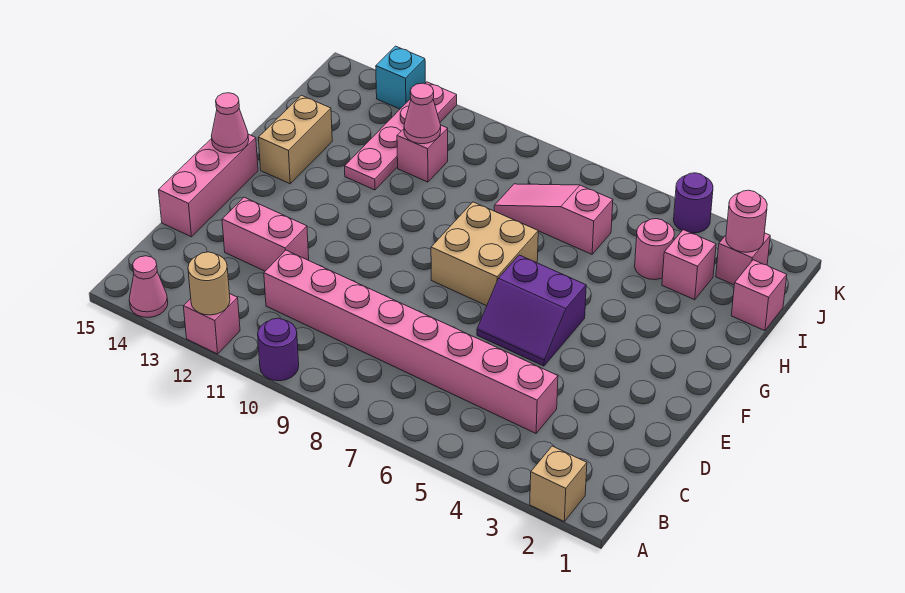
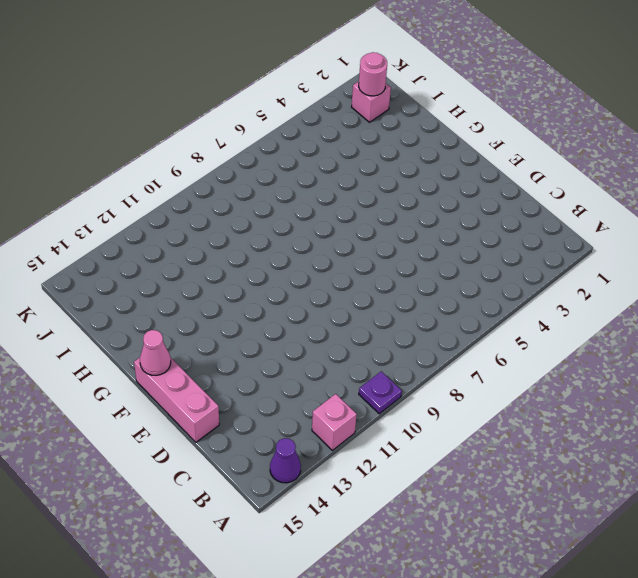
purple plate A10 level 1 -> purple round brick A10 level 1
purple cone A14 level 1 -> pink cone A14 level 1
none -> tan brick A2 level 1
none -> pink brick C4:C11 level 1
none -> pink brick D12:D13 level 1

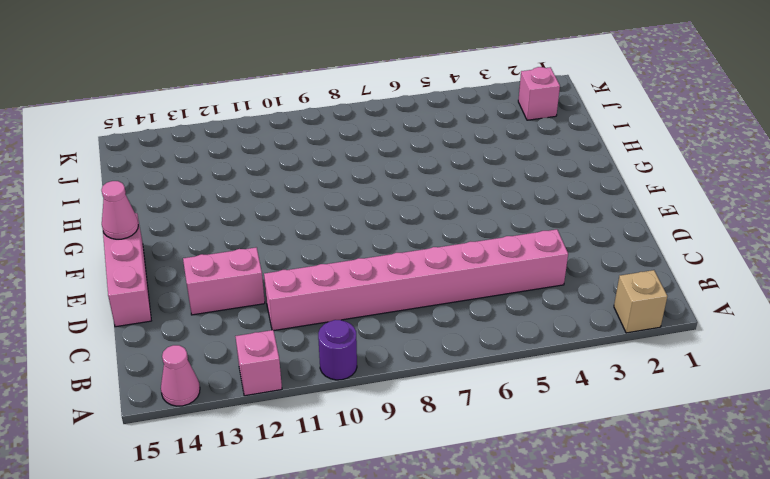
none -> purple slope E5:F6 level 1 top F
none -> tan brick F7:G8 level 1
none -> tan brick G14:H14 level 1

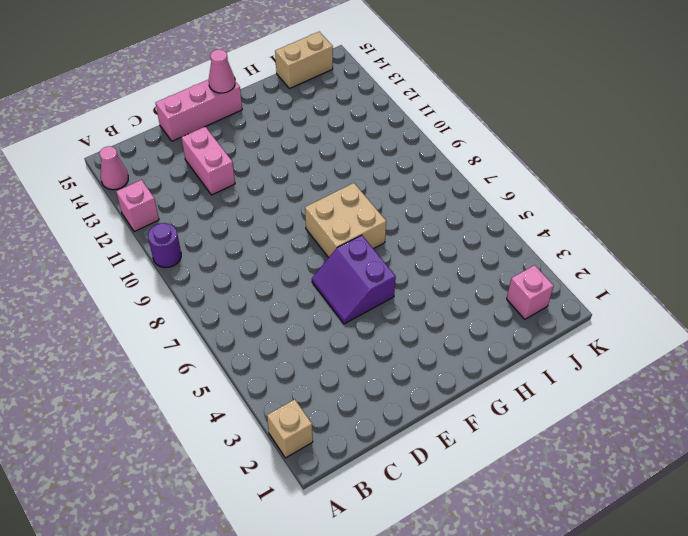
tan brick I15:J15 level 1 -> tan brick G14:H14 level 1
none -> pink brick C4:C11 level 1
none -> pink plate H12:K12 level 1
none -> pink brick I1 level 1

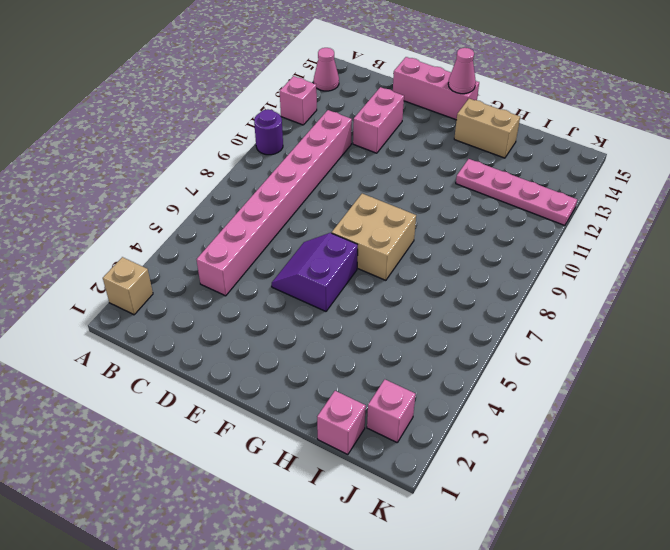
none -> pink brick I3 level 1
none -> pink round brick I4 level 1
none -> pink slope I6:I8 level 1 top 6

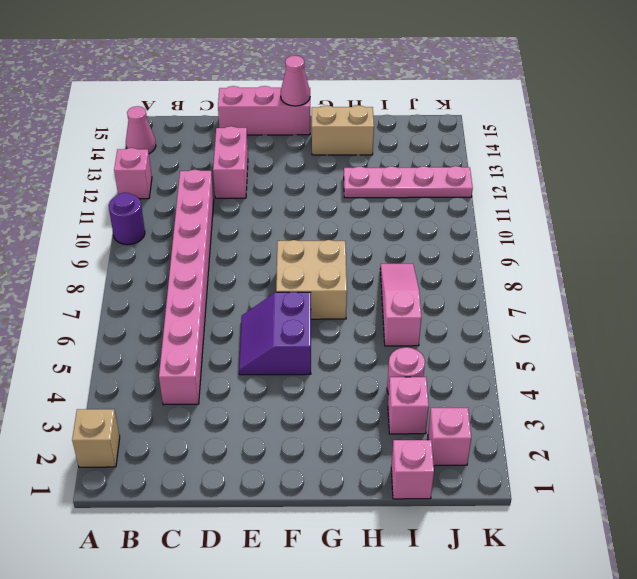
none -> pink brick I11 level 1
none -> purple round brick K4 level 1
none -> cyan brick K13 level 1

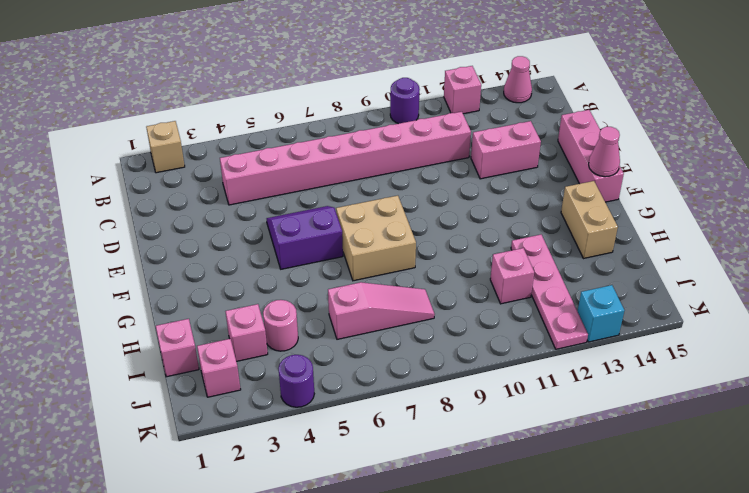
none -> tan round brick A12 level 2
none -> pink cone I11 level 2
none -> pink round brick J2 level 2

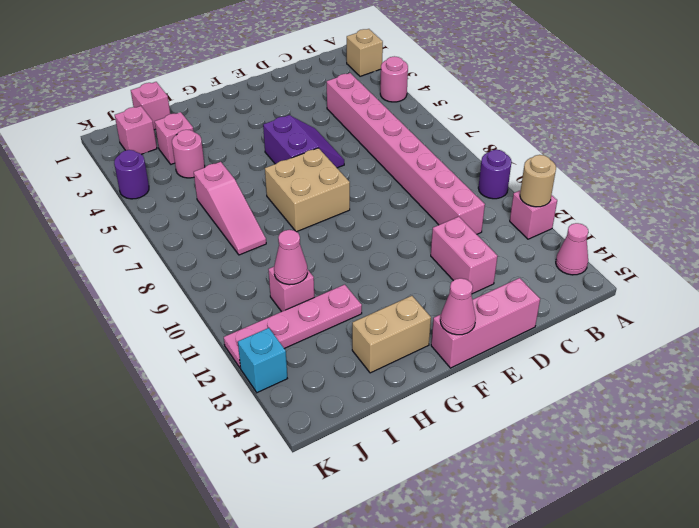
pink round brick A4 level 1 -> pink round brick J2 level 2

